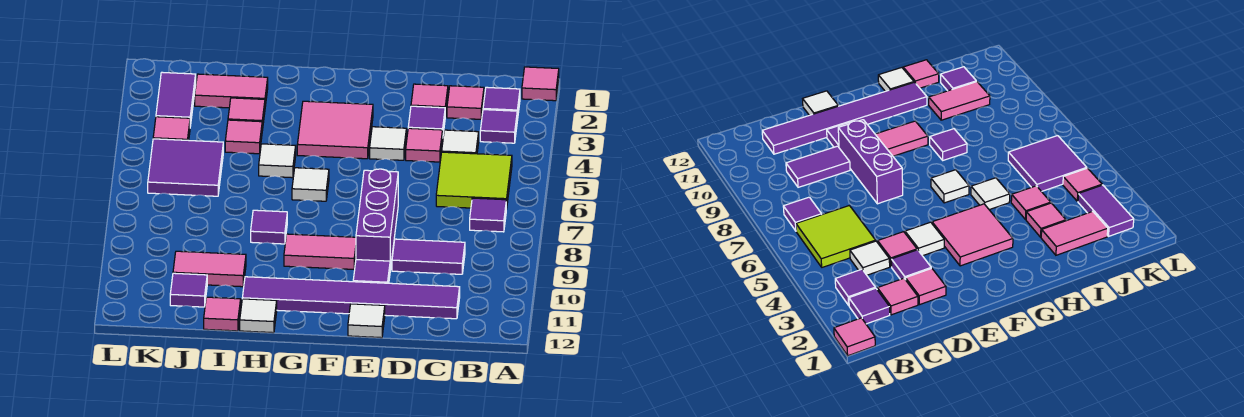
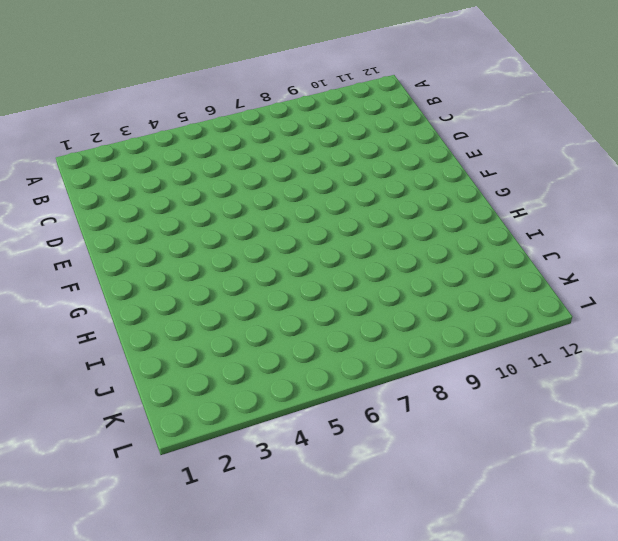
none -> pink tile A1 level 1
none -> purple tile B2 level 1
none -> purple tile B3 level 1
none -> lime tile B5:C6 level 1

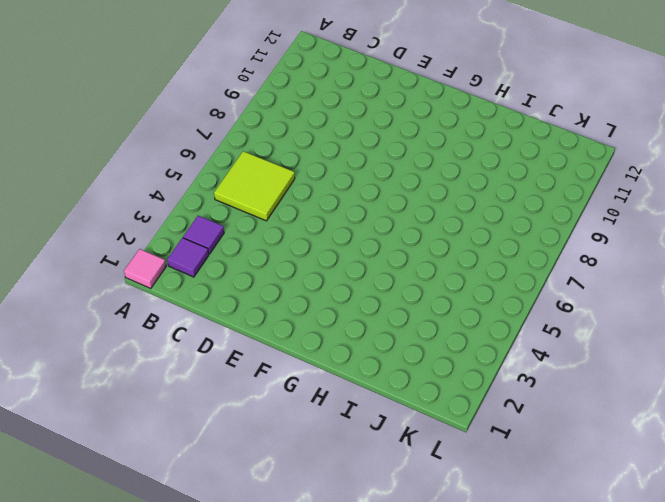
none -> purple tile B7 level 1
none -> pink tile C2 level 1
none -> white tile C4 level 1
none -> purple tile C9:D9 level 1

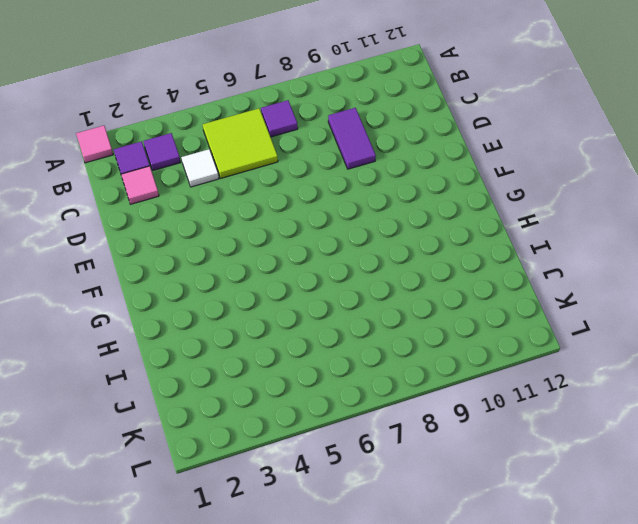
none -> purple tile C11:H11 level 1
none -> pink tile D2 level 1
none -> purple tile D3 level 1
none -> pink tile D4 level 1

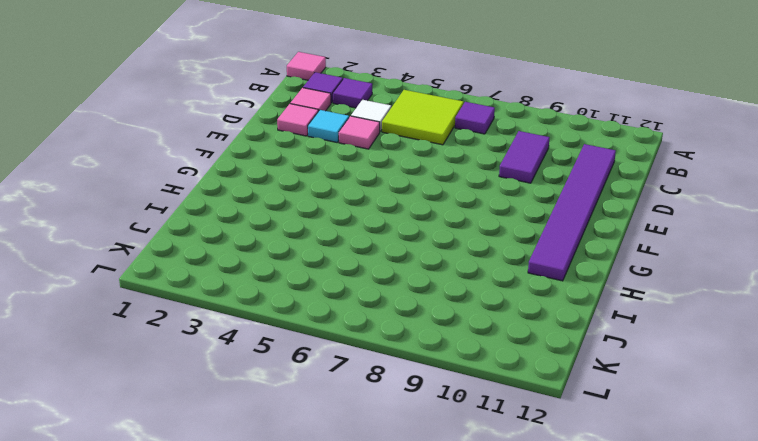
cyan tile D3 level 1 -> purple tile D3 level 1
none -> white tile E4 level 1
none -> purple brick E7:E9 level 1
none -> purple tile E10 level 1
none -> white tile E12 level 1

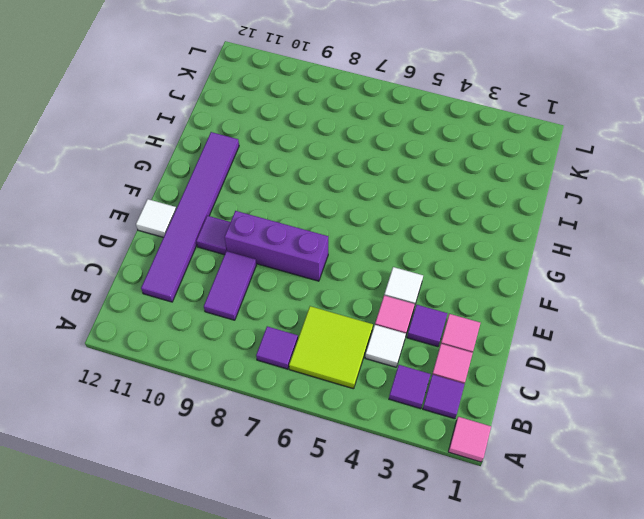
none -> pink tile F3:G4 level 1
none -> pink tile F9:G9 level 1
none -> white tile G6 level 1
none -> white tile H5 level 1

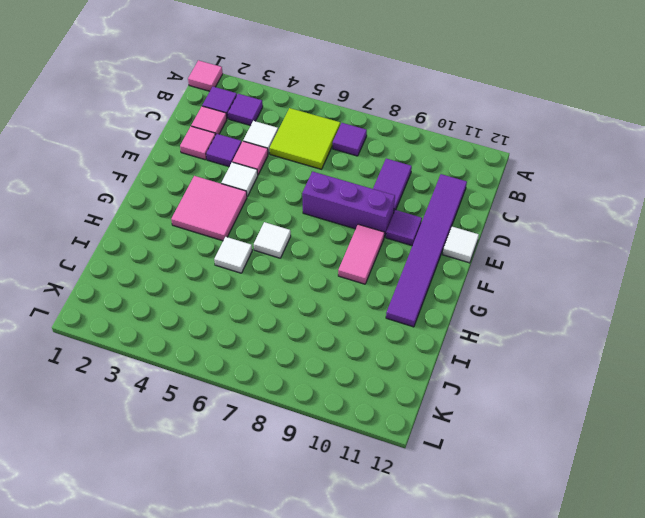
none -> purple tile H8 level 1
none -> white tile H12 level 1
none -> pink tile I2:J2 level 1
none -> pink tile I3 level 1

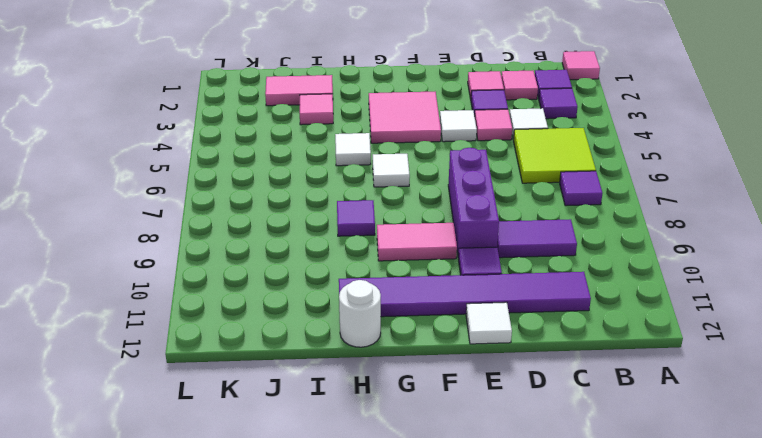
white round brick H12 level 1 -> white tile H12 level 1
none -> pink tile I4 level 1
none -> pink tile I10:J10 level 1
none -> pink tile I12 level 1
none -> purple tile J5:K6 level 1

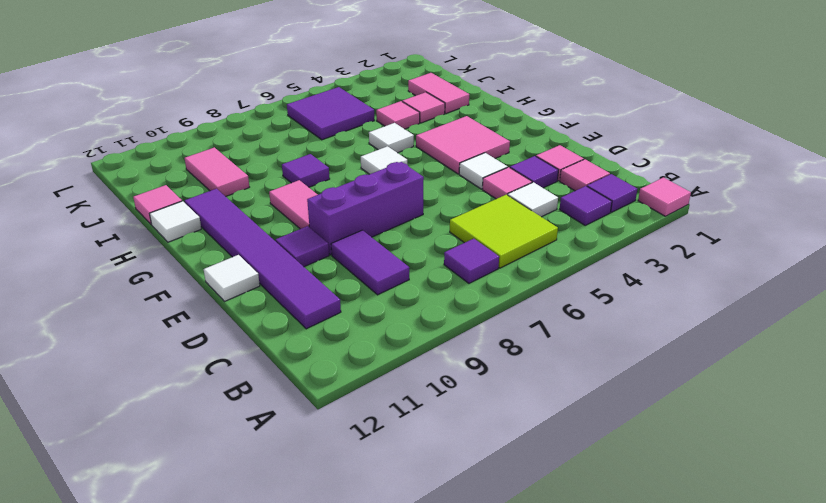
none -> purple tile J11 level 1
none -> purple tile K2:K3 level 1
none -> pink tile K4 level 1

